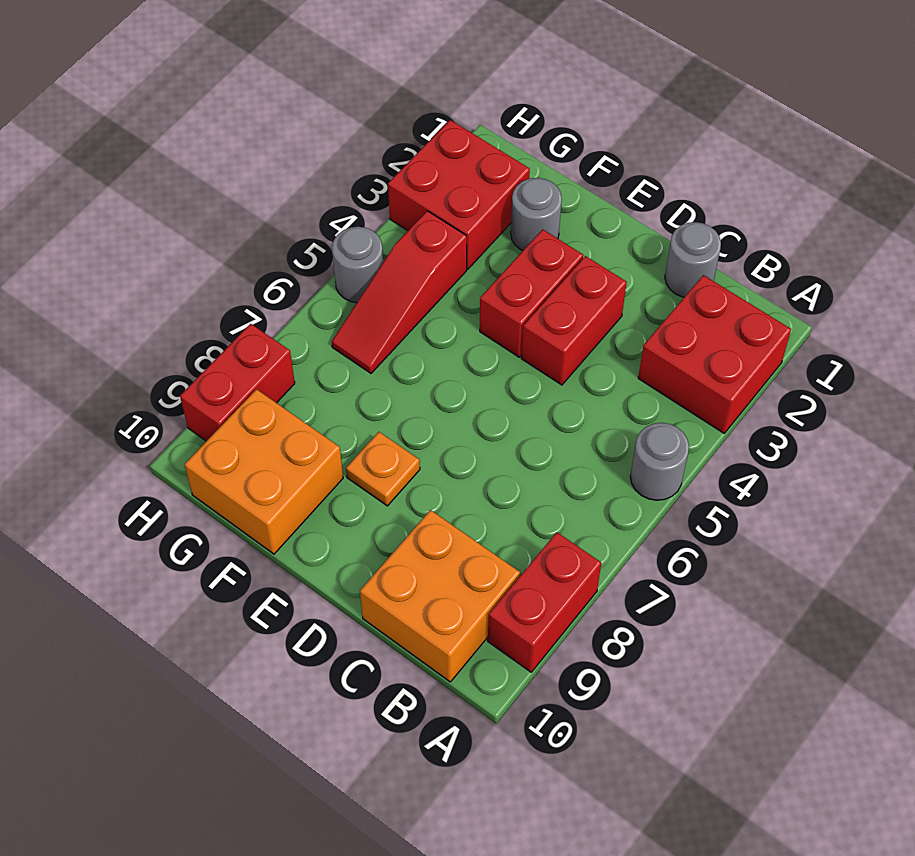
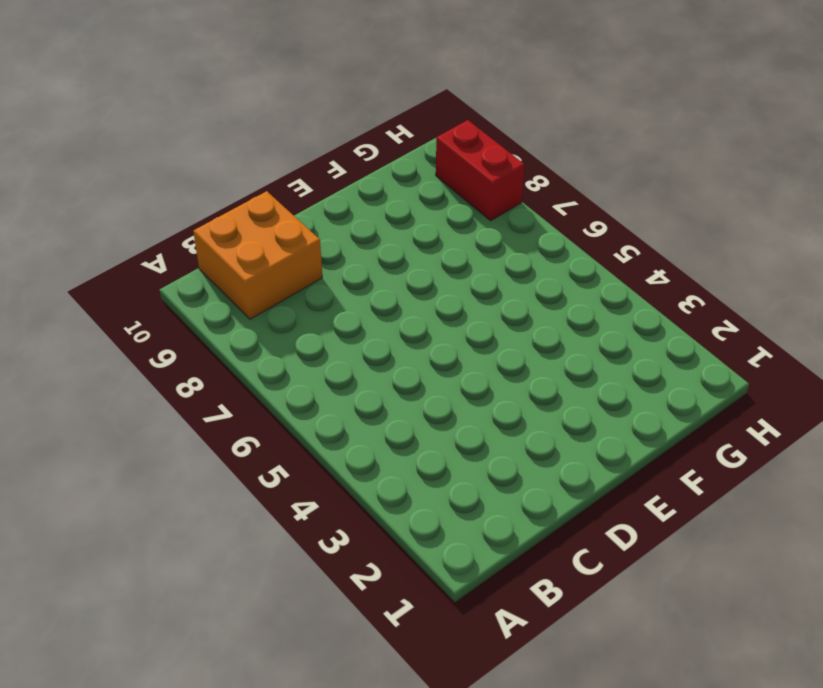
none -> red brick A2:B3 level 1
none -> grey round brick A5 level 1
none -> red brick A8:A9 level 1

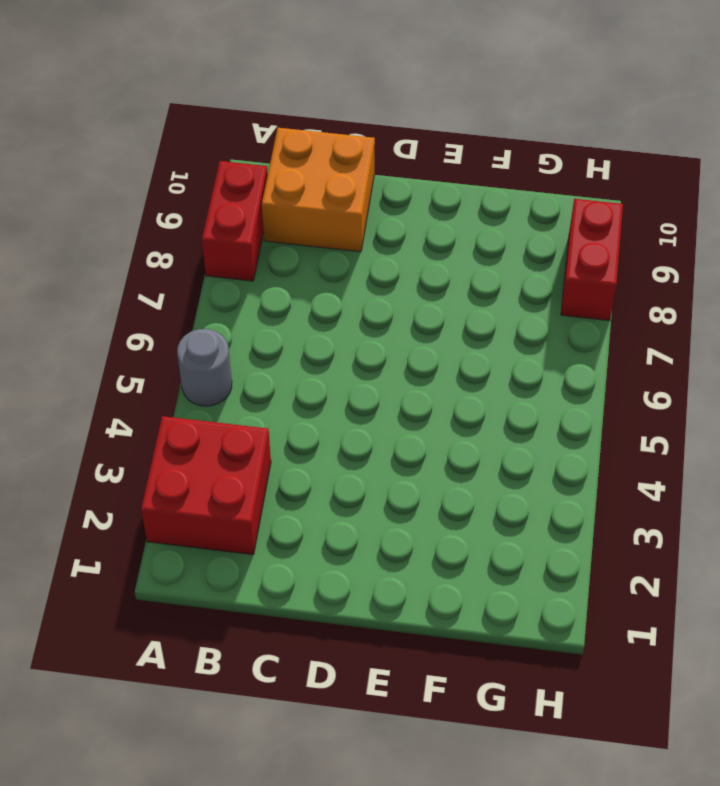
none -> grey round brick C1 level 1
none -> red brick D3:D4 level 1
none -> red brick E3:E4 level 1

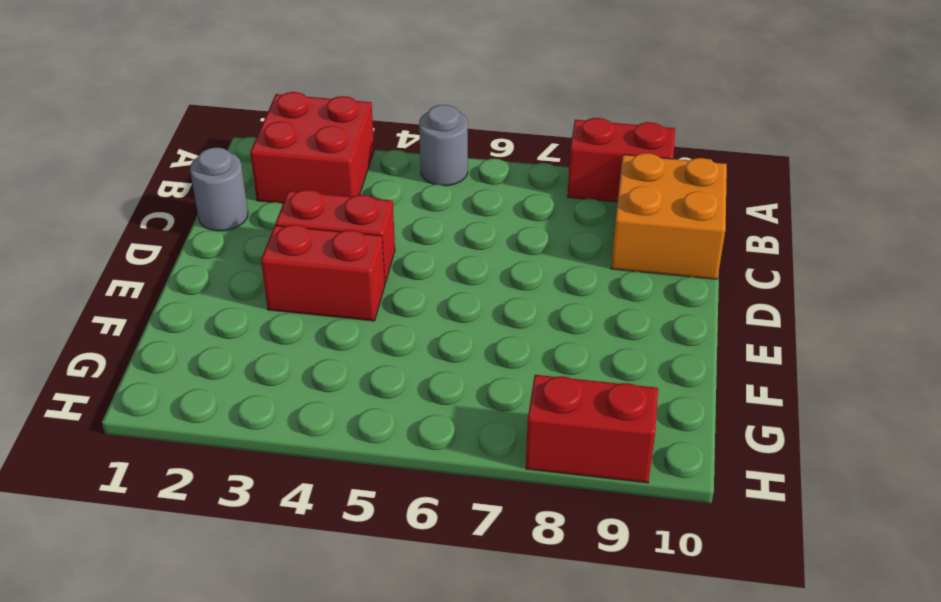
none -> orange plate E8 level 1
none -> grey round brick F2 level 1
none -> orange brick F9:G10 level 1

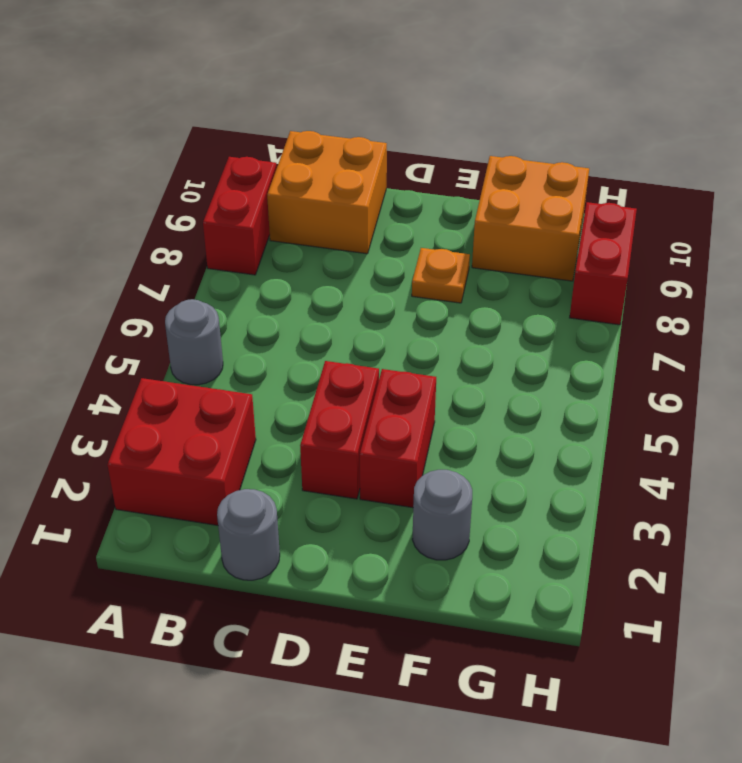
none -> red brick G2:H3 level 1
none -> red slope G4:G6 level 1 top 4
none -> grey round brick H5 level 1

